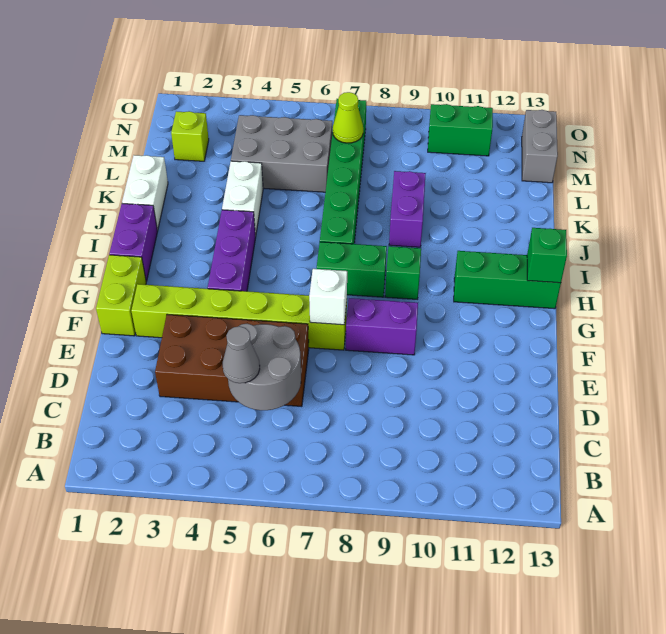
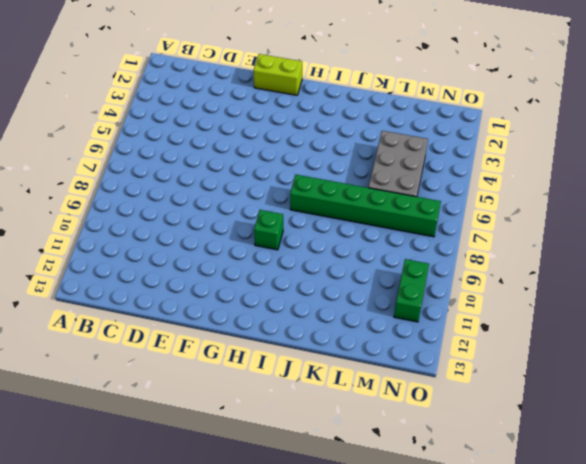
none -> brown brick D3:E6 level 1
none -> lime brick F2:F7 level 1
none -> purple brick F8:F9 level 1

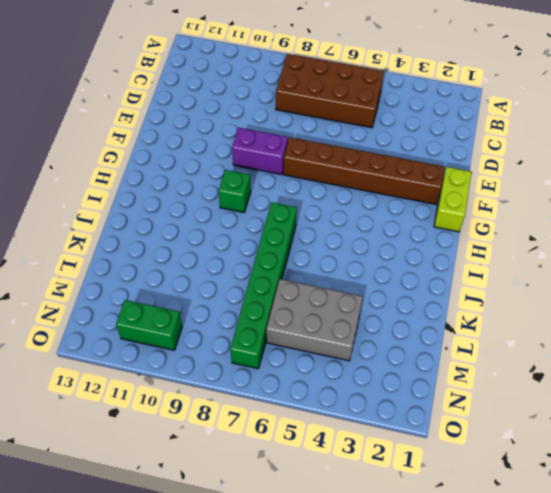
brown brick B5:C8 level 1 -> brown brick D3:E6 level 1
brown brick F2:F7 level 1 -> lime brick F2:F7 level 1
none -> purple brick G4:I4 level 1
none -> purple brick H1:I1 level 1
none -> green brick H7:H8 level 1

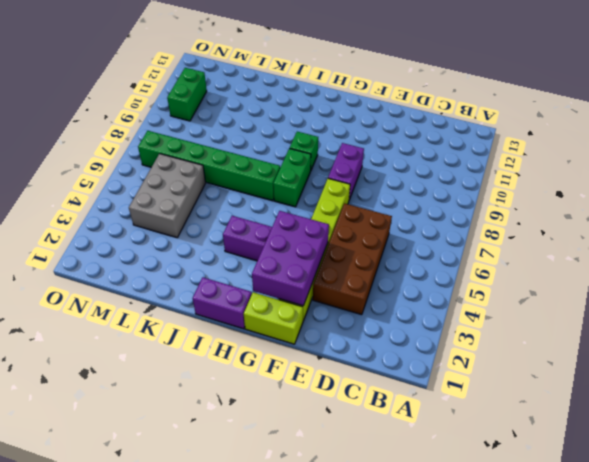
purple brick F2:G4 level 2 -> none
none -> green brick H11:H13 level 1
none -> white brick J1:K1 level 1
none -> white brick J4:K4 level 1

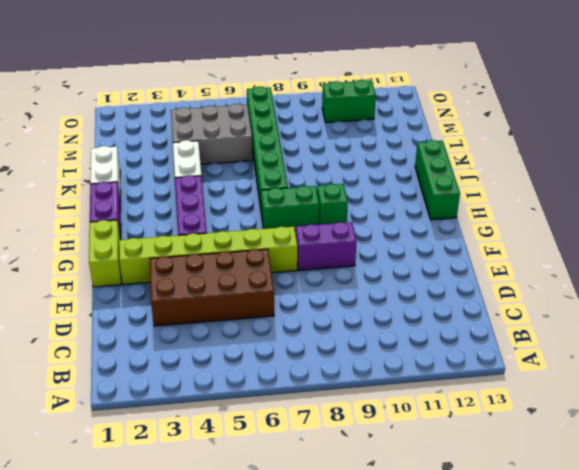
green brick H13:J13 level 1 -> green brick H11:H13 level 1
none -> purple brick J9:K9 level 1
none -> lime brick M2 level 1
none -> grey brick M13:N13 level 1

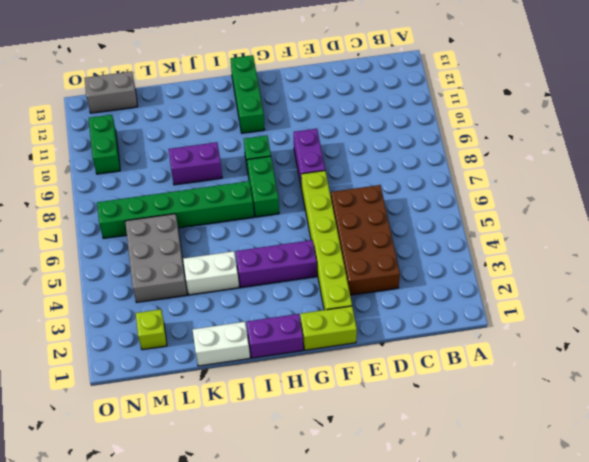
none -> grey round brick C5:D6 level 2
none -> white brick F7 level 2
none -> green brick H13 level 2

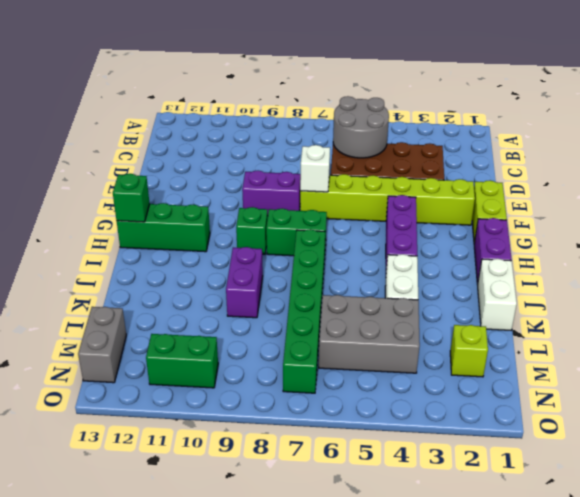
none -> lime cone M7 level 2
none -> grey cone C5 level 3

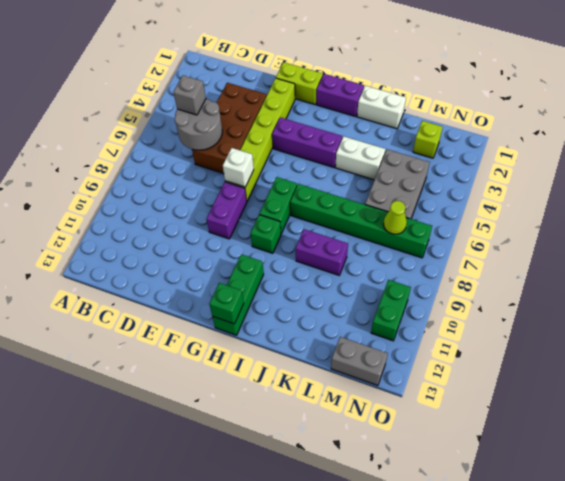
grey brick C5 level 3 -> grey cone C5 level 3

